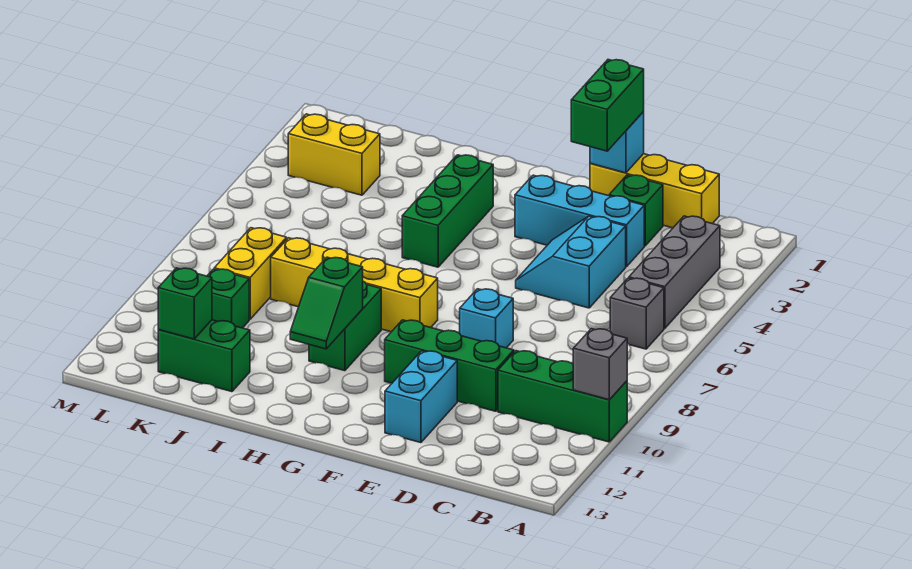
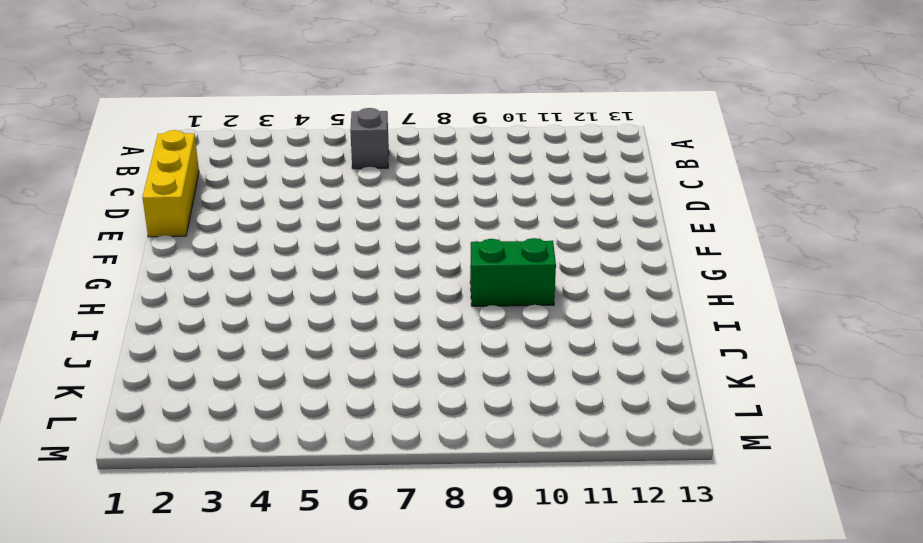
none -> green brick A10:C10 level 1
none -> grey brick B3:B5 level 1
none -> green brick D2 level 1

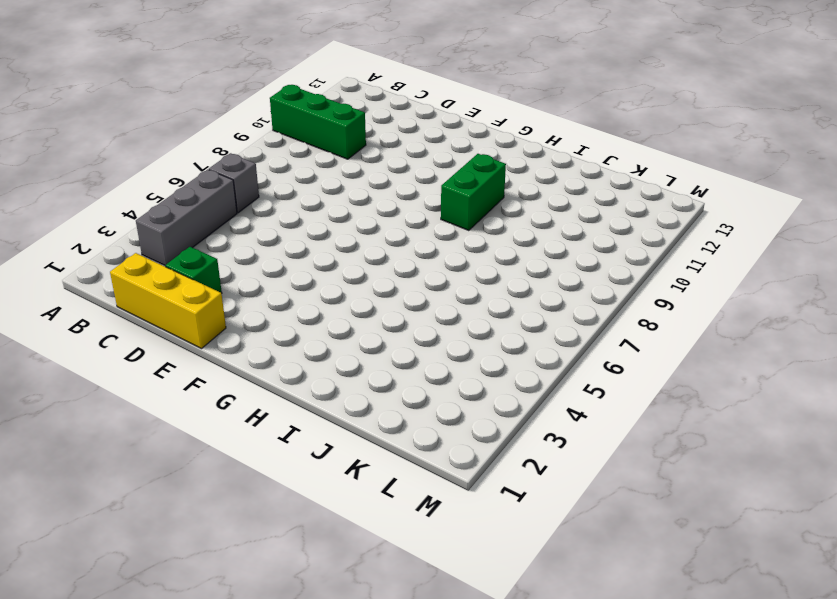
none -> cyan brick D3:F3 level 1
none -> cyan slope D4:E5 level 1 top D
none -> green brick D10:F10 level 1

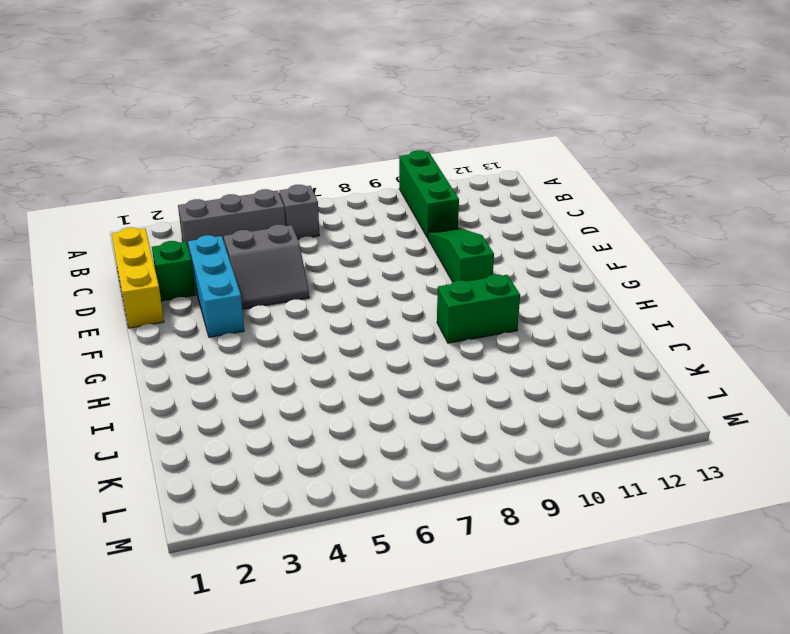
grey slope D4:E5 level 1 top D -> cyan slope D4:E5 level 1 top D
green slope D10:F10 level 1 top F -> green brick D10:F10 level 1
none -> cyan brick E8 level 1
none -> cyan brick E11:E12 level 1
none -> yellow brick G8:J8 level 1

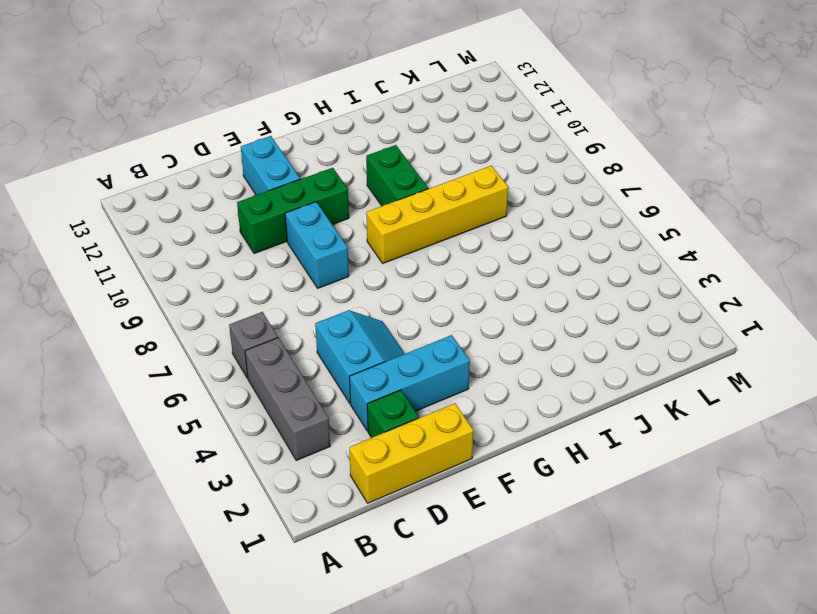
cyan brick E8:E9 level 1 -> cyan brick E8 level 1
none -> green brick A10:C10 level 1
none -> green brick H3:H5 level 1
none -> green brick J12:K12 level 1

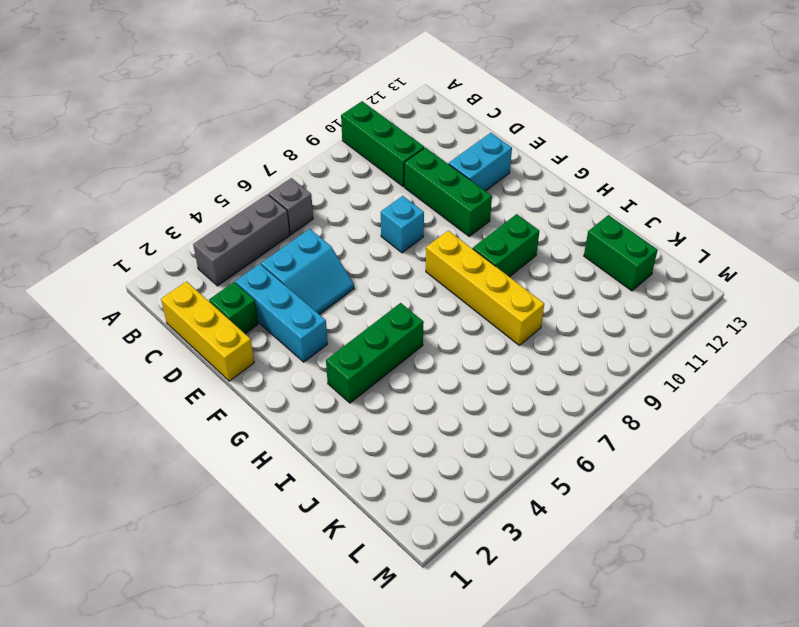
none -> yellow brick K3:L3 level 1
none -> yellow brick K8:K9 level 1
none -> green brick K10 level 1

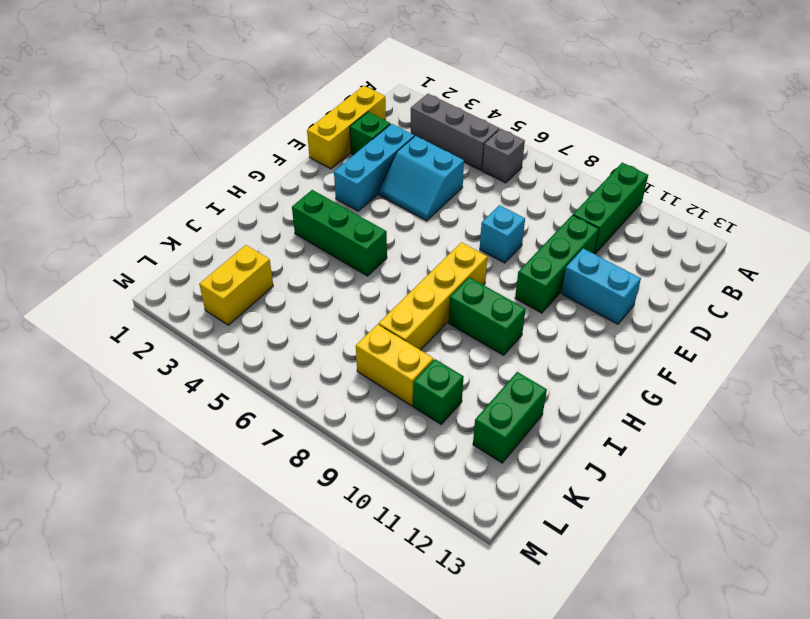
none -> grey brick A10 level 2
none -> cyan brick E1 level 2
none -> green slope H10:H11 level 2 top 10

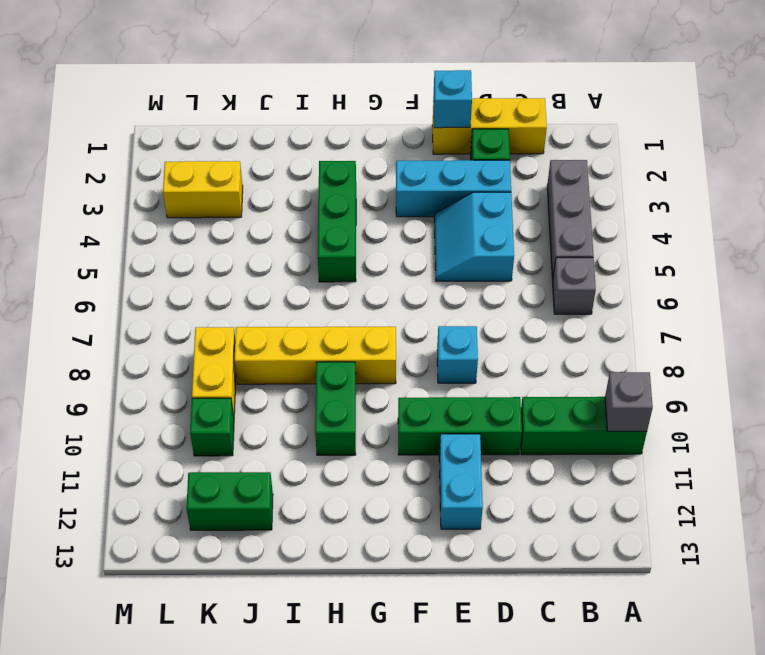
none -> green slope H10:H11 level 2 top 10
none -> green brick K12 level 2
none -> green brick E1:E2 level 3

